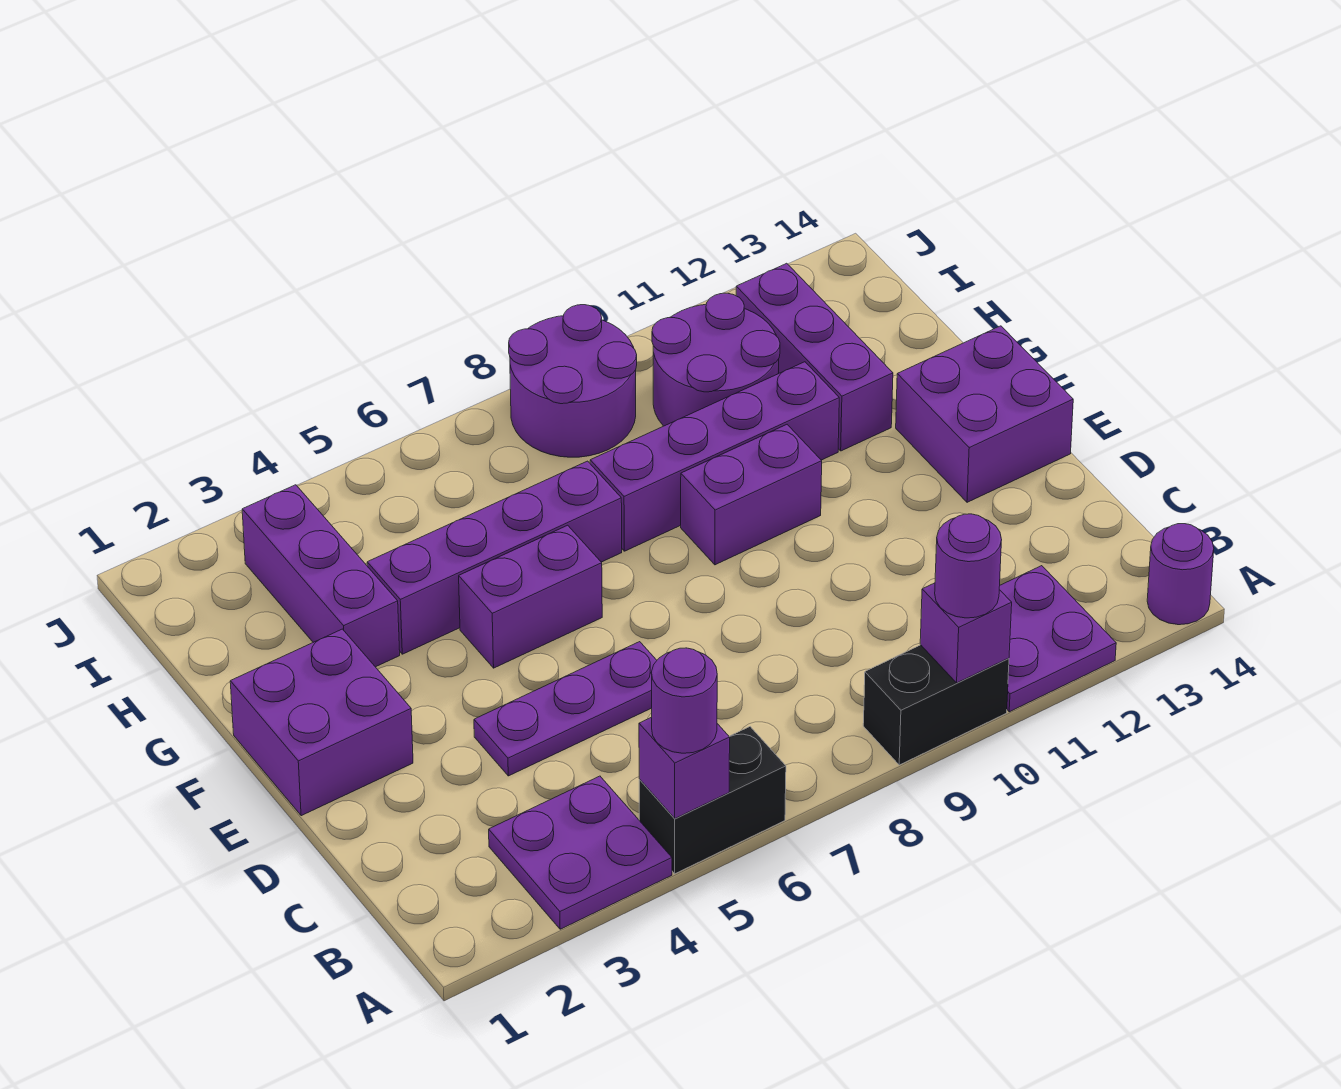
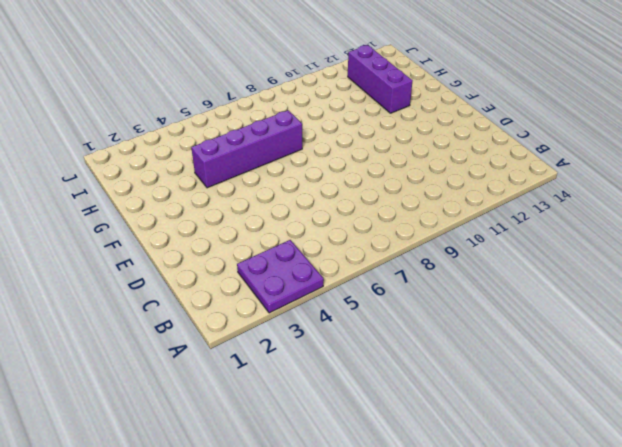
none -> black brick A5:A6 level 1
none -> black brick A9:A10 level 1
none -> purple plate A11:B12 level 1

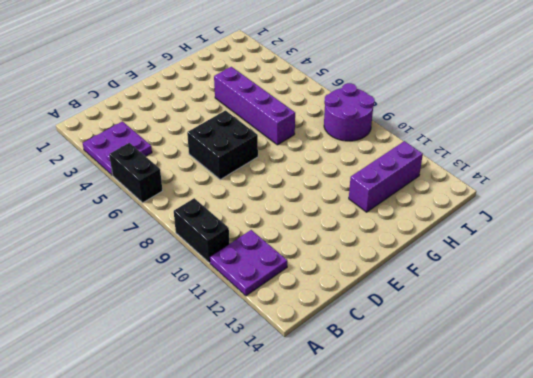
black brick D6:E7 level 1 -> purple plate D4:D6 level 1
none -> purple round brick A14 level 1
none -> purple brick E1:F2 level 1
none -> purple brick E13:F14 level 1

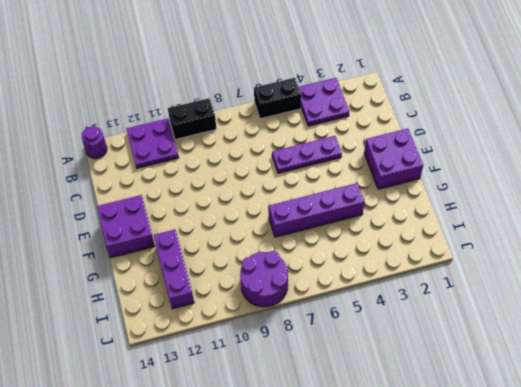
none -> purple brick F5:F6 level 1
none -> purple brick F9:F10 level 1
none -> purple brick G3:I3 level 1

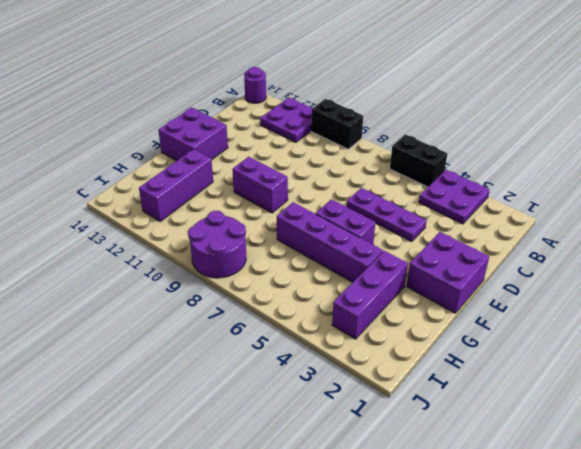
none -> purple brick G8:G11 level 1
none -> purple round brick H10:I11 level 1
none -> purple brick A5 level 2

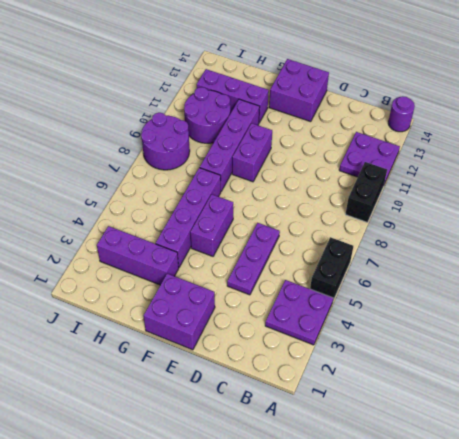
none -> purple brick A5 level 2
none -> purple brick A10 level 2
none -> purple round brick A5 level 3

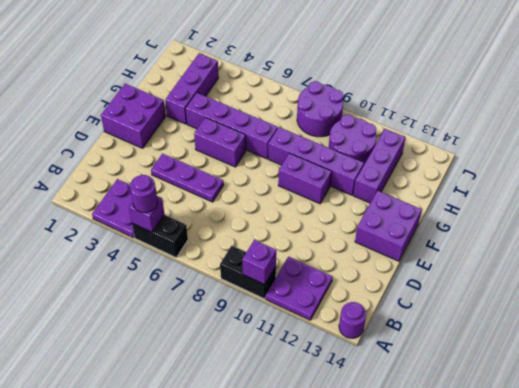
none -> purple round brick A10 level 3

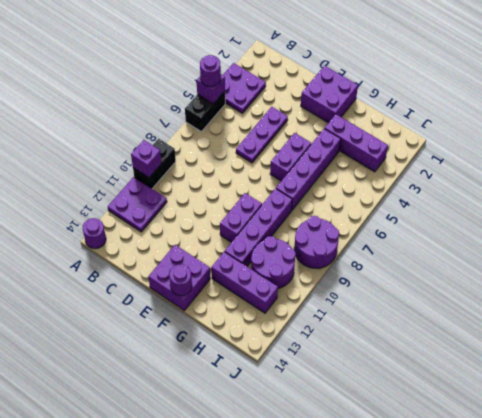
purple round brick F14 level 2 -> purple round brick A10 level 3

